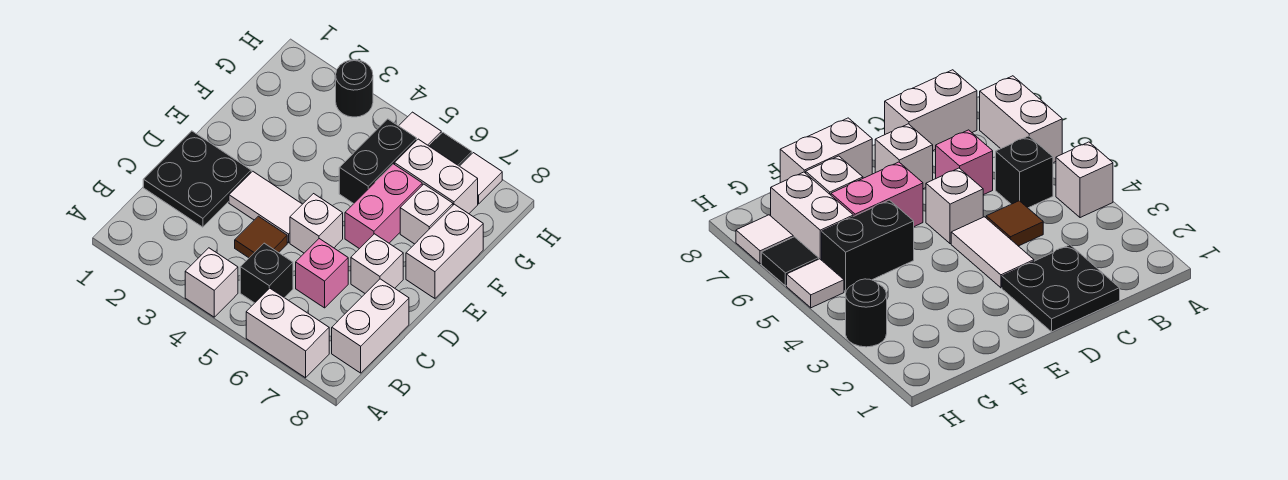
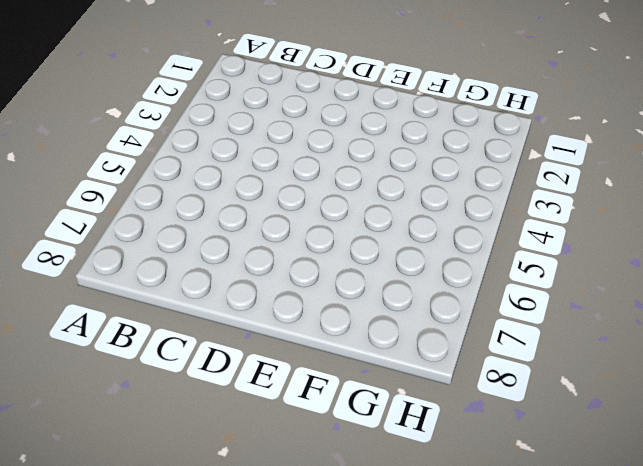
none -> white brick A4 level 1
none -> white brick A6:A7 level 1
none -> black brick B5 level 1

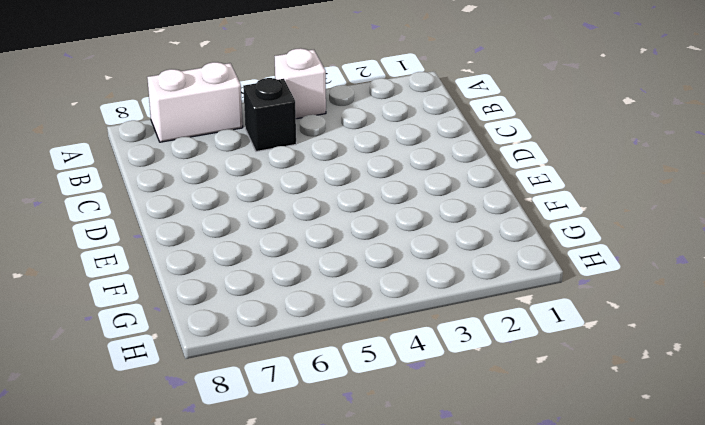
none -> white brick B8:C8 level 1
none -> black plate C1:D2 level 1
none -> brown tile C4 level 1

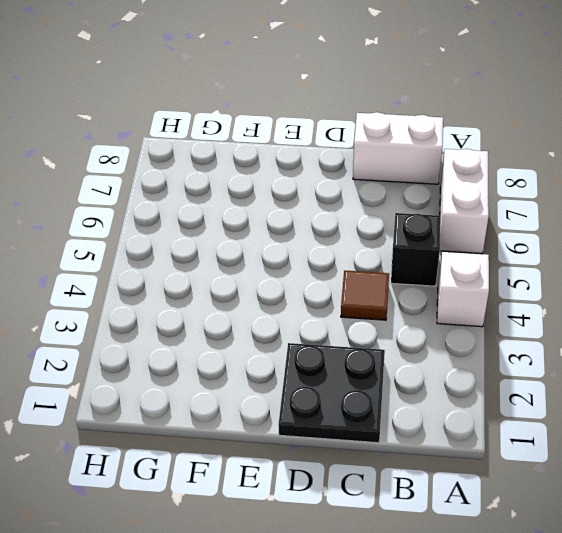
none -> pink brick C6 level 1
none -> white tile D3:D4 level 1
none -> white brick D5 level 1

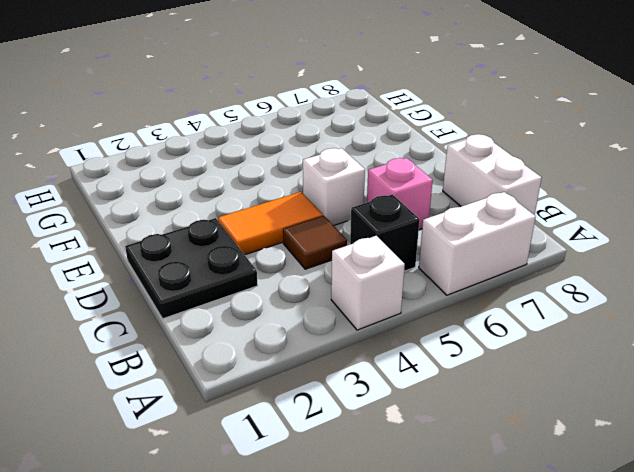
orange tile D3:D4 level 1 -> white tile D3:D4 level 1
none -> white brick D7 level 1
none -> pink brick E6:F6 level 1
none -> white brick E8:F8 level 1

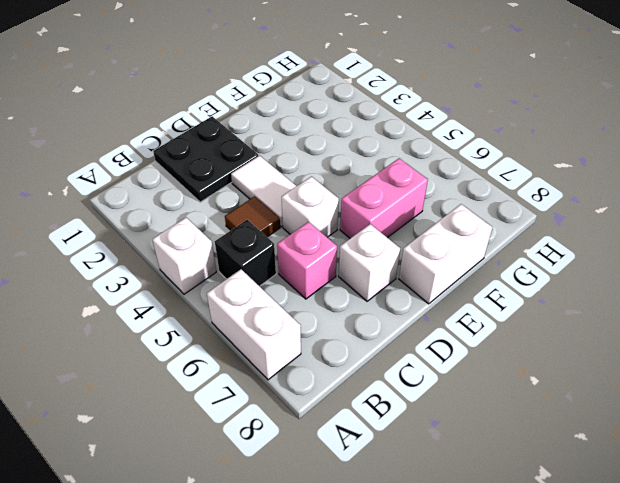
none -> white brick B8:C8 level 1
none -> black brick F5:G5 level 1
none -> white brick F7 level 1

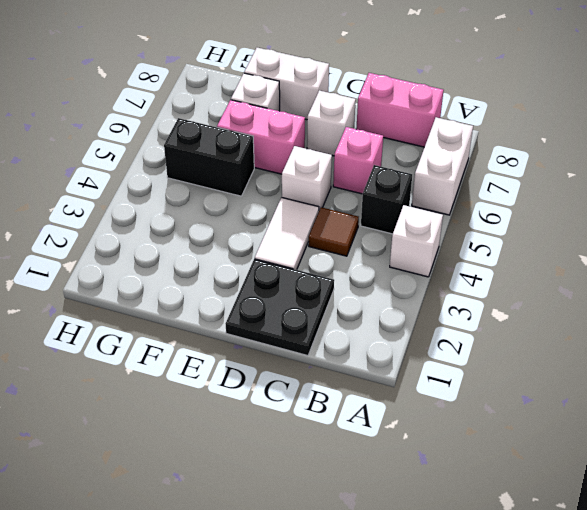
pink brick B8:C8 level 1 -> white brick B8:C8 level 1
none -> white brick G6:G7 level 1
none -> black round brick H3 level 1
none -> white tile H5 level 1

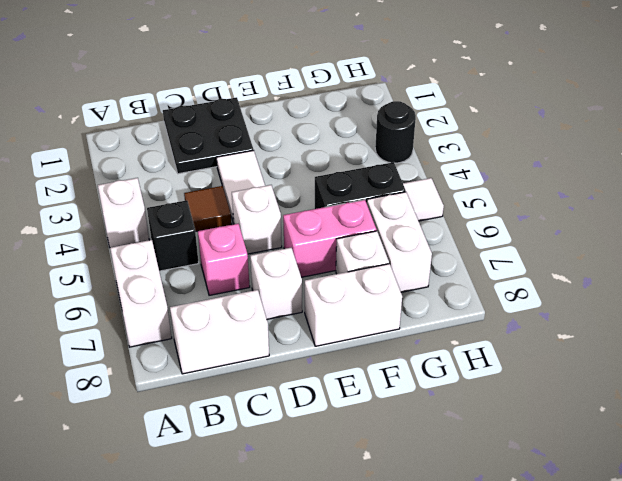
none -> black tile H6 level 1
none -> white tile H7 level 1

